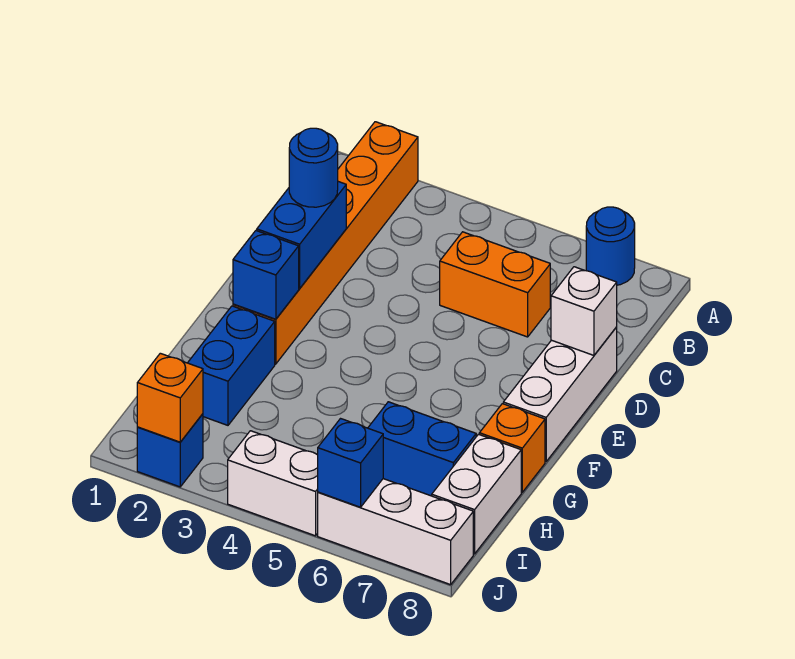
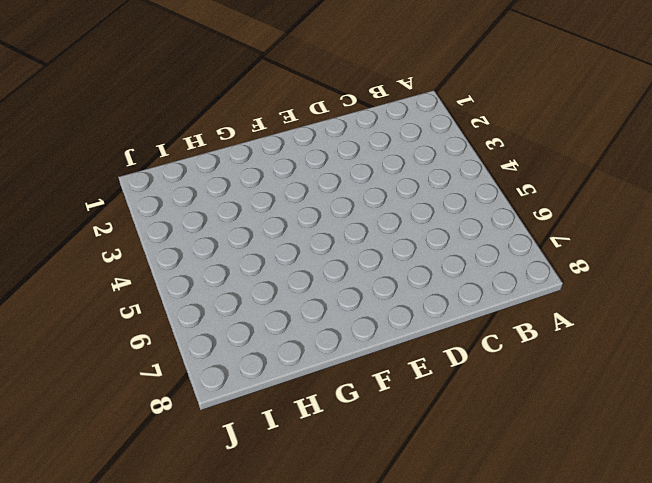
none -> orange brick A2:F2 level 1
none -> blue round brick A7 level 1
none -> orange brick C5:C6 level 1

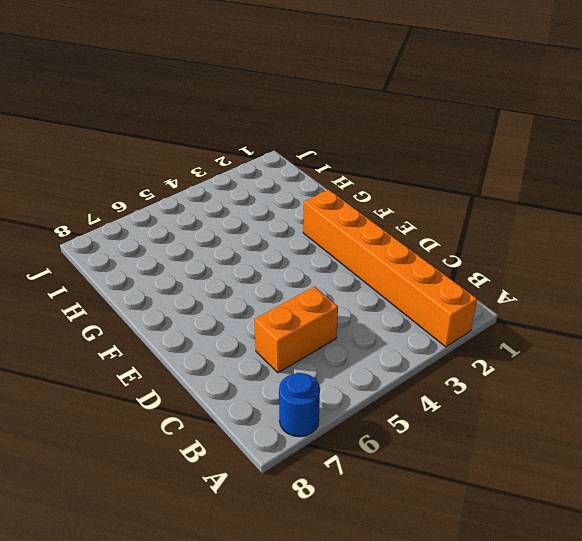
none -> white brick D8:F8 level 1
none -> blue brick G2:H2 level 1
none -> orange brick G8 level 1

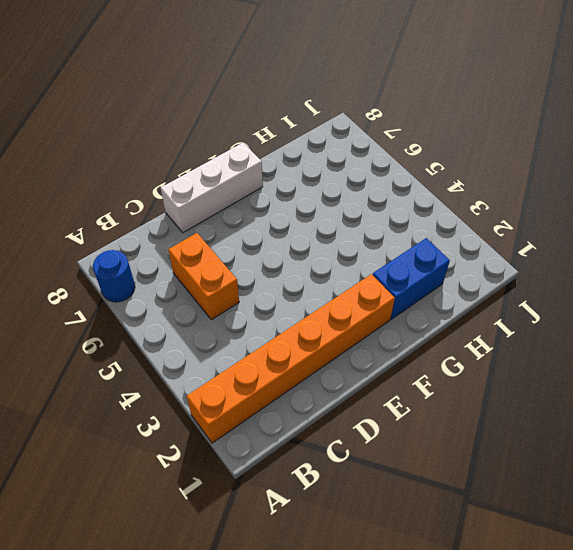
none -> orange brick G8 level 1
none -> blue brick H6:H7 level 1
none -> white brick H8:I8 level 1

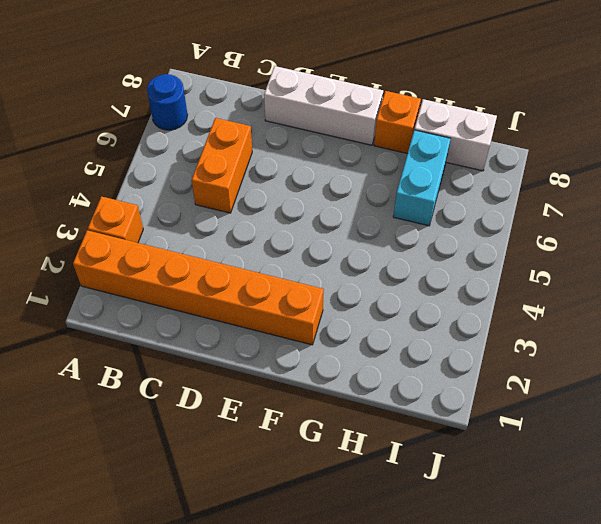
orange brick A3 level 1 -> orange brick J2 level 2
cyan brick H6:H7 level 1 -> blue brick H6:H7 level 1
none -> blue brick G2:H2 level 1
none -> blue brick J2 level 1
none -> white brick J4:J5 level 1

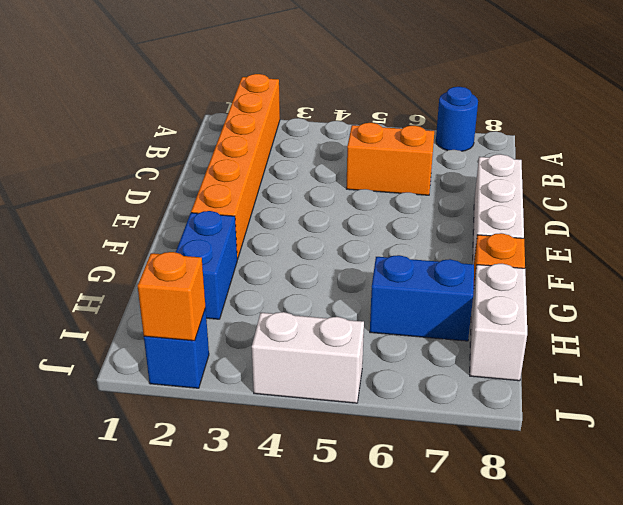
none -> white brick J6:J8 level 1
none -> blue brick D2:E2 level 2
none -> white brick D8 level 2

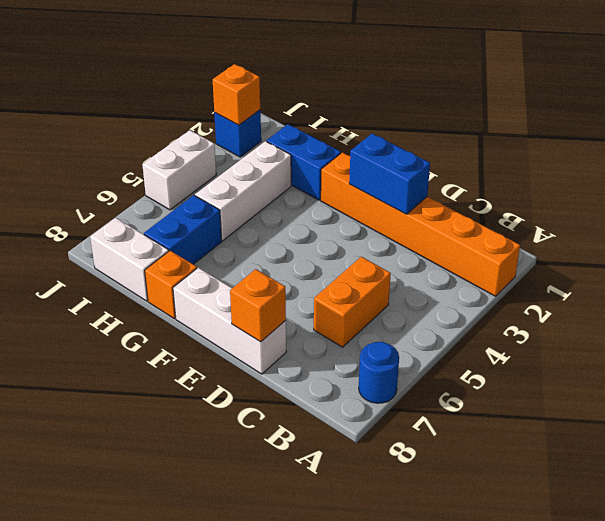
orange brick D8 level 2 -> white brick D8 level 2
white brick H3:H5 level 1 -> white brick J6:J8 level 1
none -> blue brick F2 level 2
none -> blue brick J6 level 2
none -> blue round brick D2 level 3

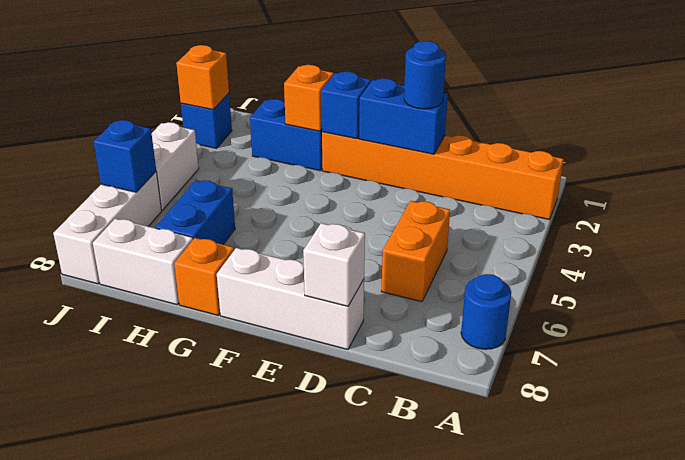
orange brick G2 level 2 -> none

